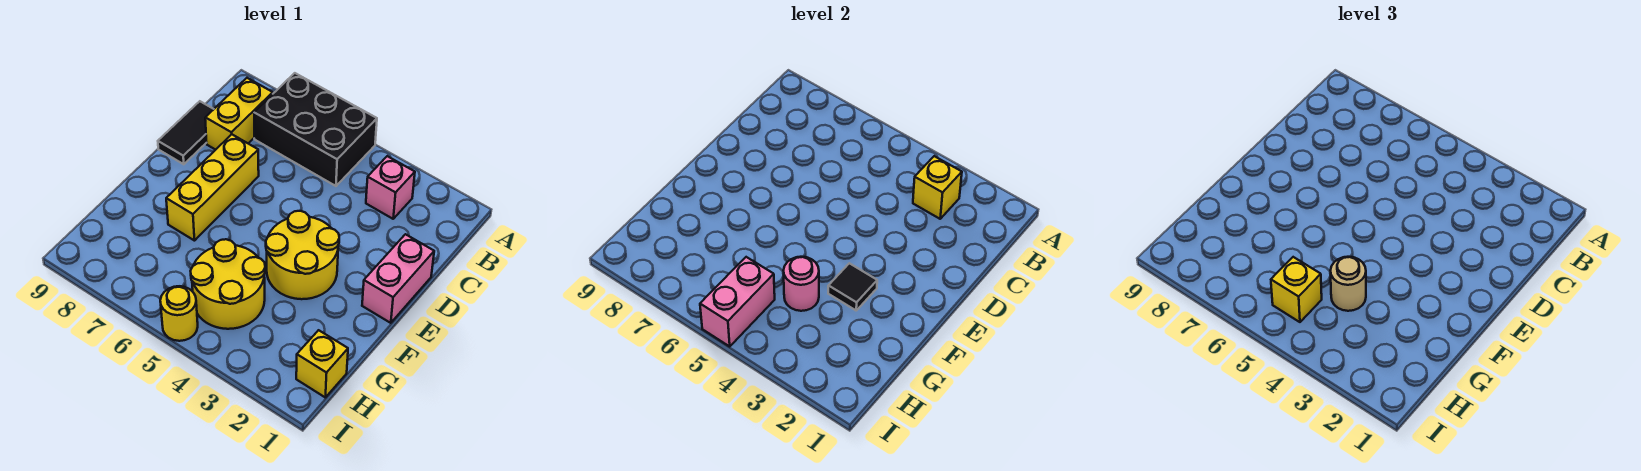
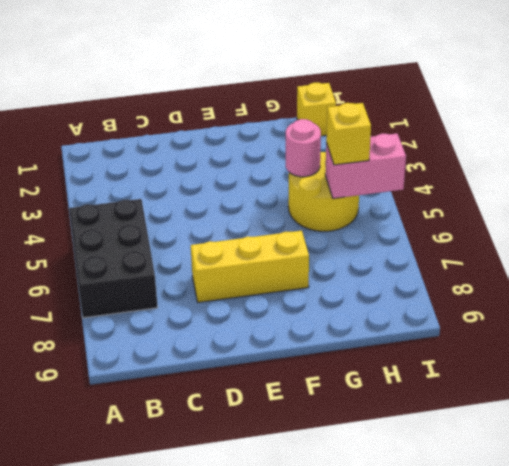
none -> pink brick B3 level 1
none -> yellow brick B8:C8 level 1
none -> black tile C9:D9 level 1

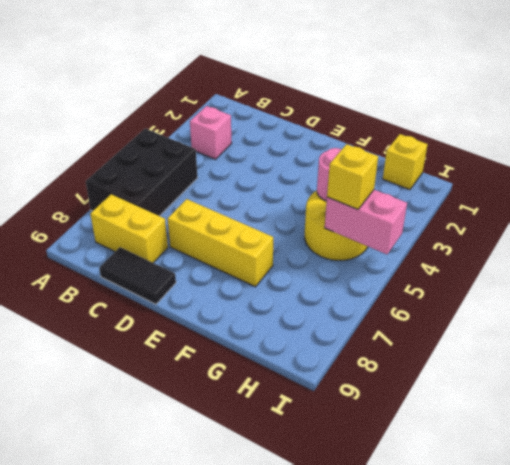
none -> pink brick D1:E1 level 1
none -> yellow round brick E3:F4 level 1
none -> yellow round brick I5 level 1

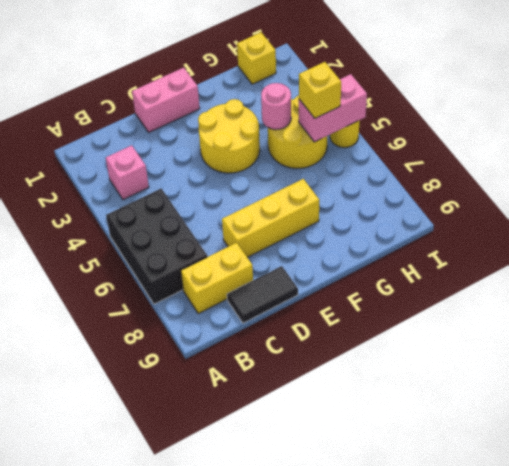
none -> yellow brick B3 level 2
none -> black tile F3 level 2
none -> tan round brick G4 level 3

